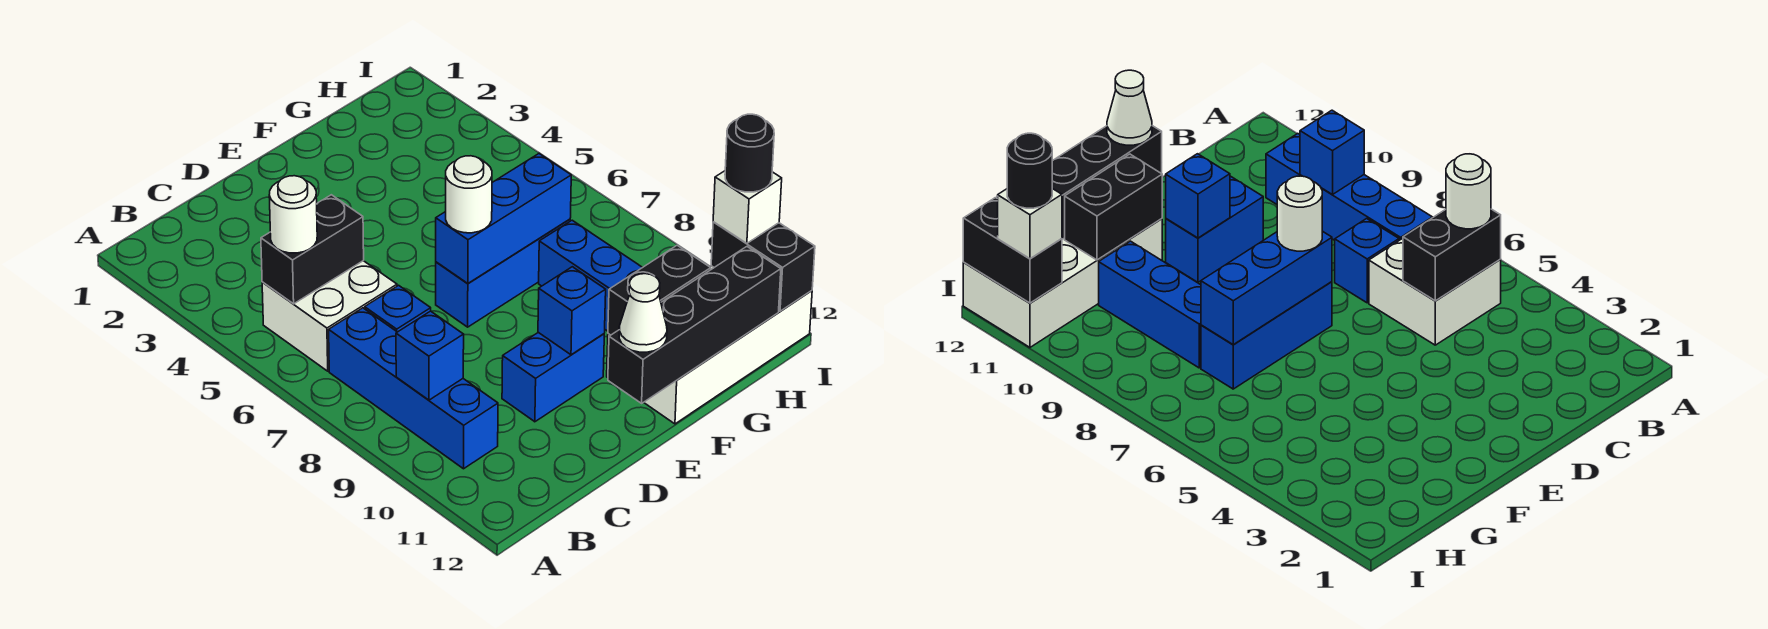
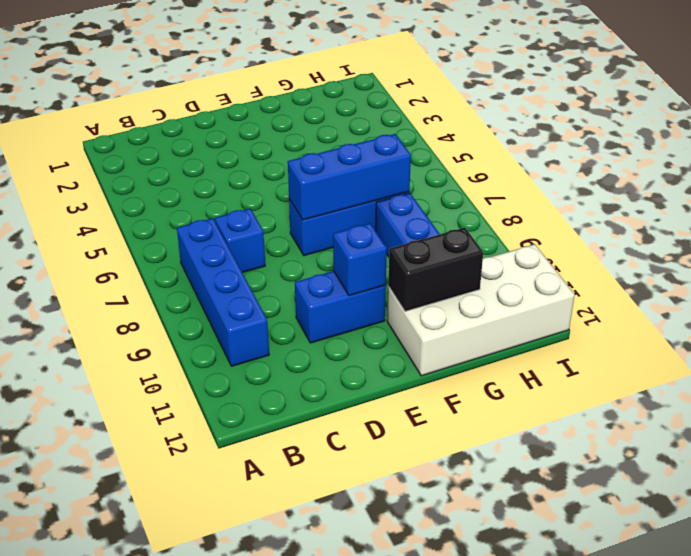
none -> white brick B5:C6 level 1
none -> black brick B5:C5 level 2
none -> blue brick B9 level 2

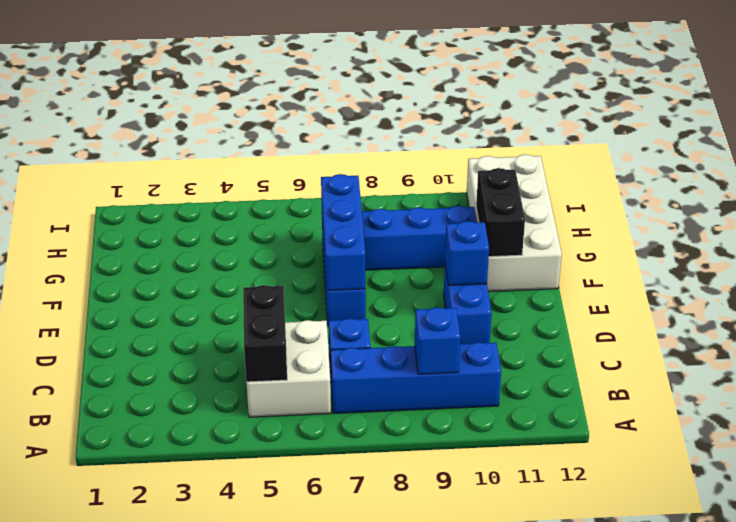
none -> black brick E12:H12 level 2
none -> black brick I11:I12 level 2
none -> white round brick B5 level 3

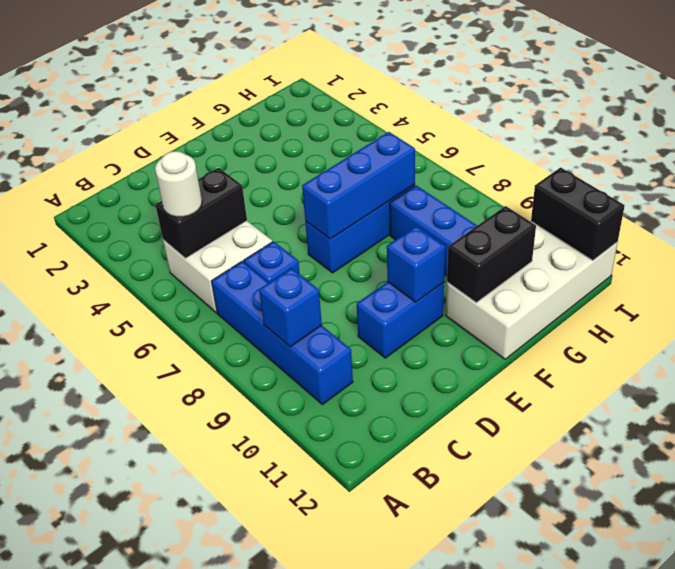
none -> black brick E12:H12 level 2
none -> white round brick E7 level 3
none -> white cone E12 level 3

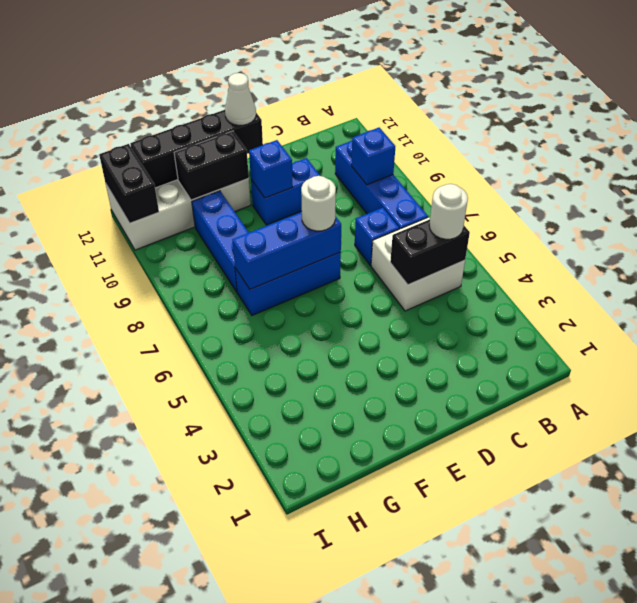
none -> white brick I11 level 3
none -> black round brick I11 level 4

